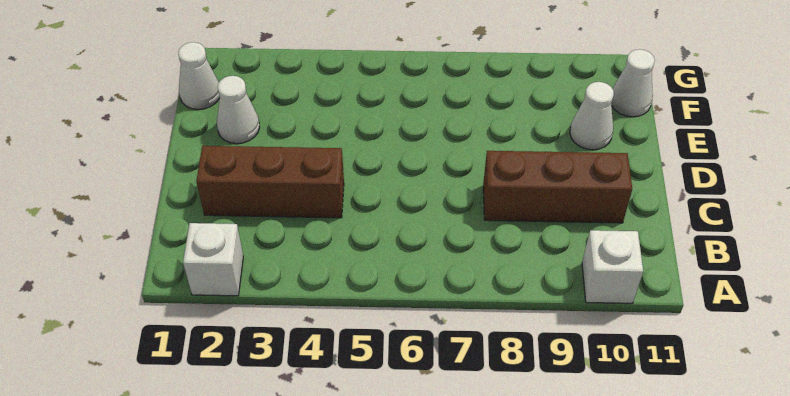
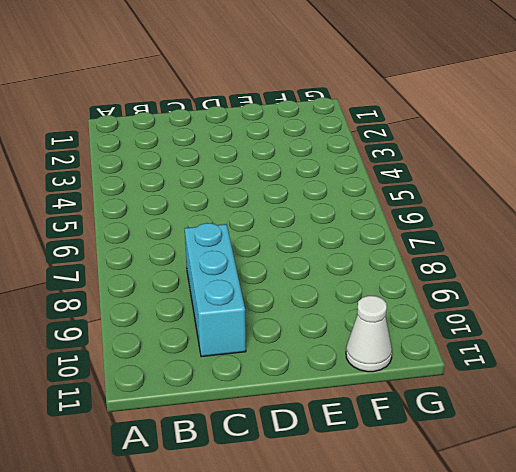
cyan brick C8:C10 level 1 -> brown brick C8:C10 level 1
none -> white brick A2 level 1
none -> white brick A10 level 1

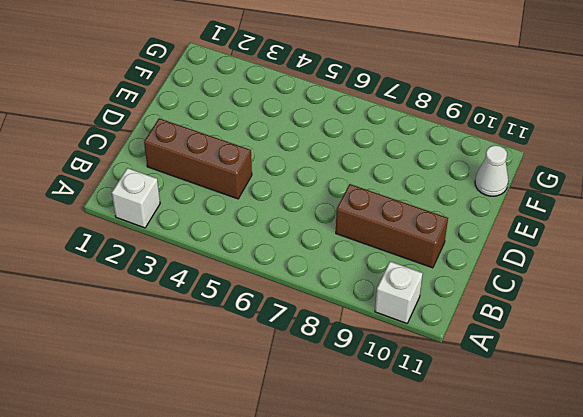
none -> white cone E2 level 1
none -> white cone E10 level 1

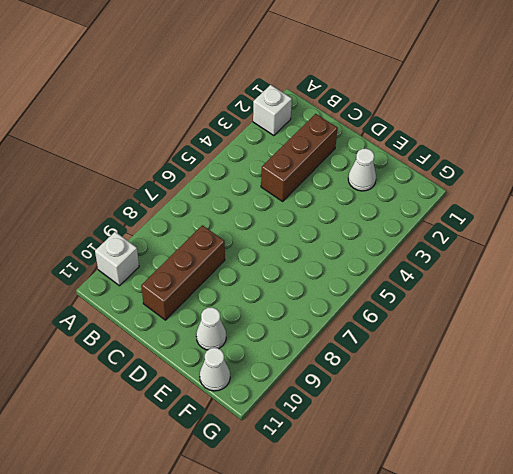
none -> white cone F1 level 1

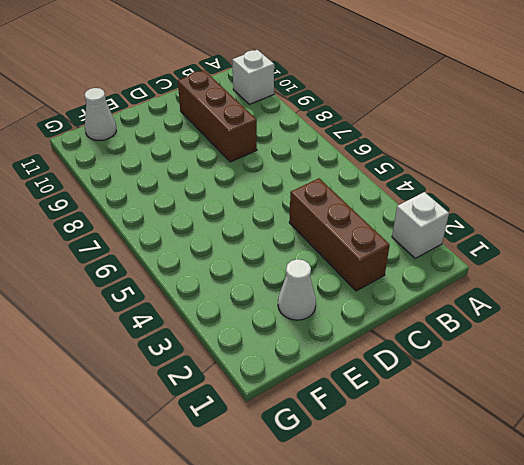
none -> white cone E10 level 1
none -> white cone F1 level 1

